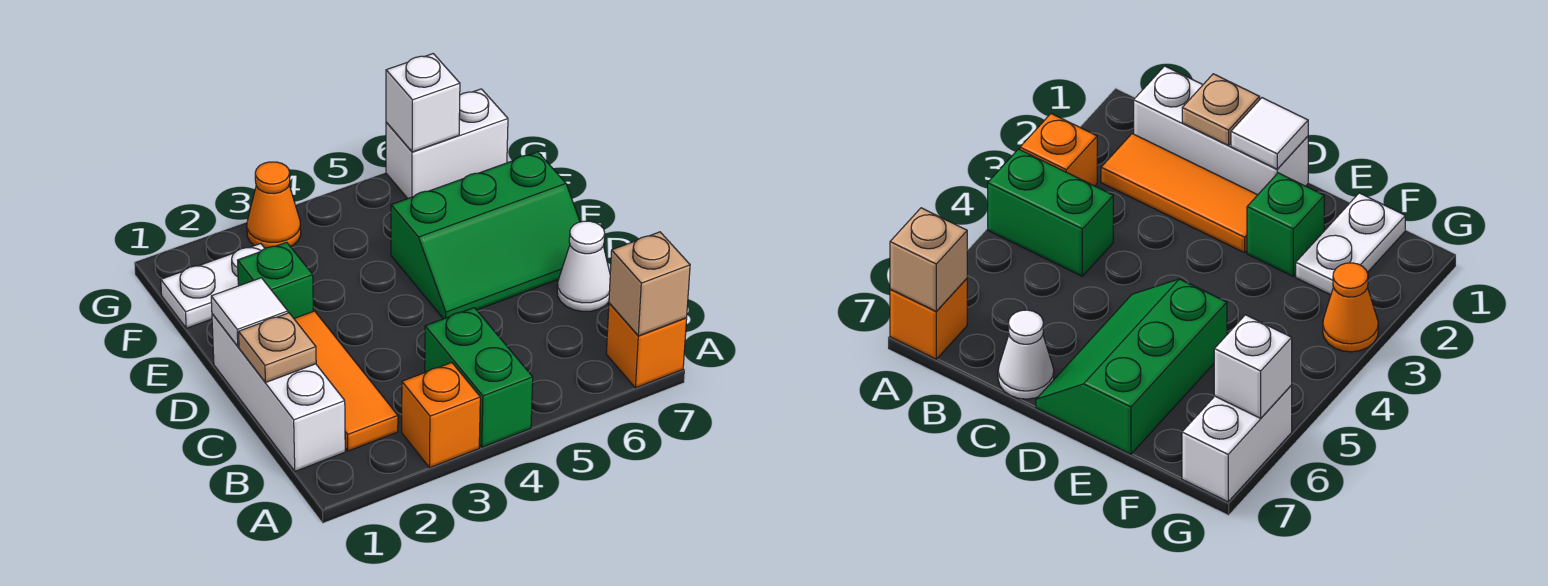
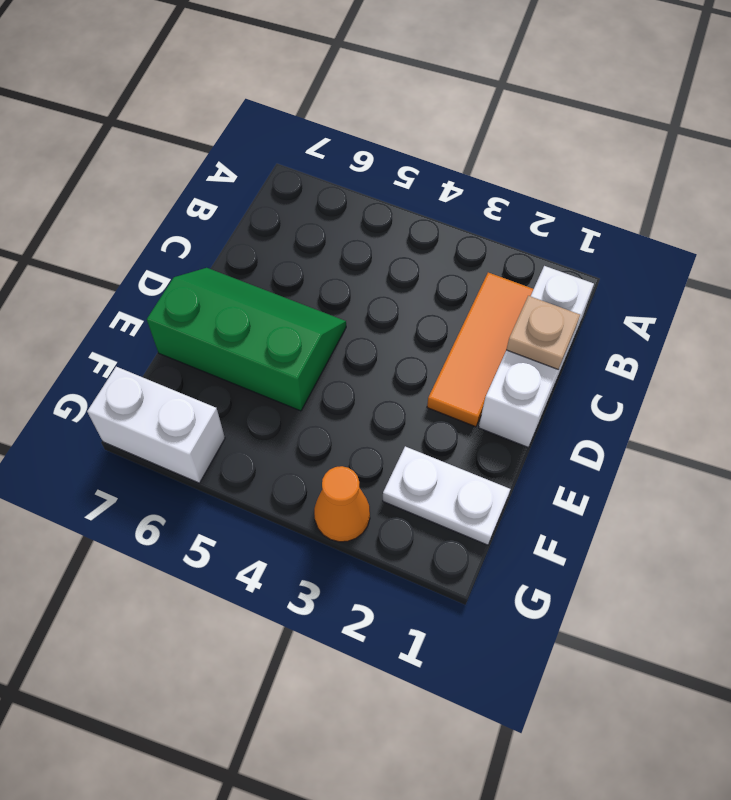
none -> orange brick A3 level 1
none -> green brick A4:B4 level 1
none -> orange brick A7 level 1

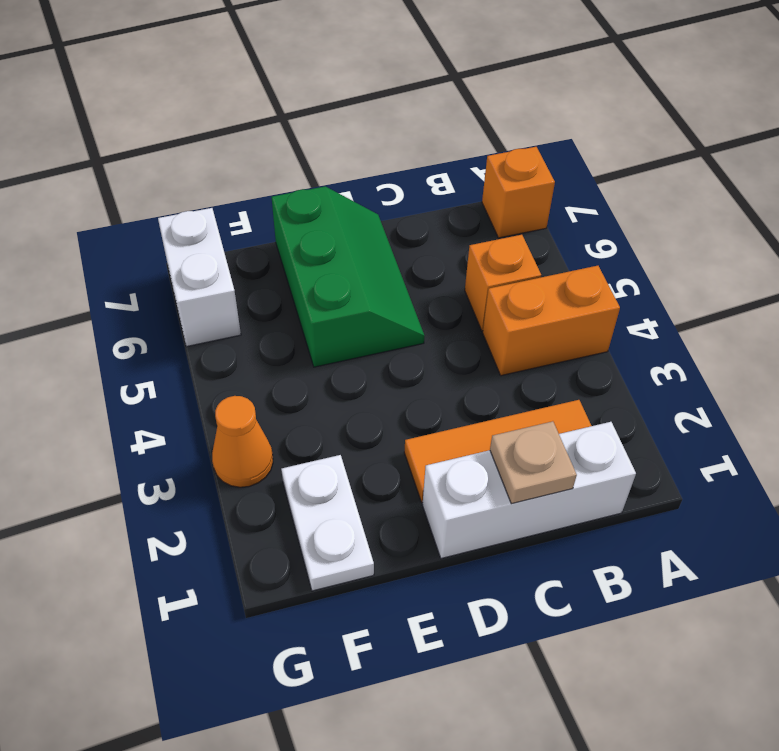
orange brick A4:B4 level 1 -> green brick A4:B4 level 1
orange brick B5 level 1 -> orange brick A3 level 1
none -> white cone C7 level 1
none -> green brick E2 level 1
none -> tan brick A7 level 2

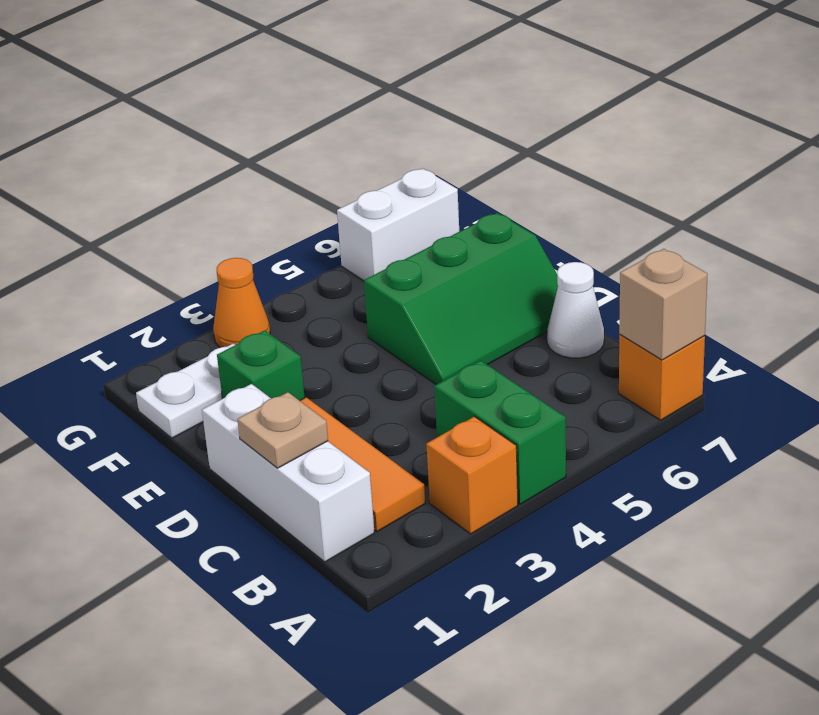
none -> white tile D1 level 2
none -> white brick G6 level 2

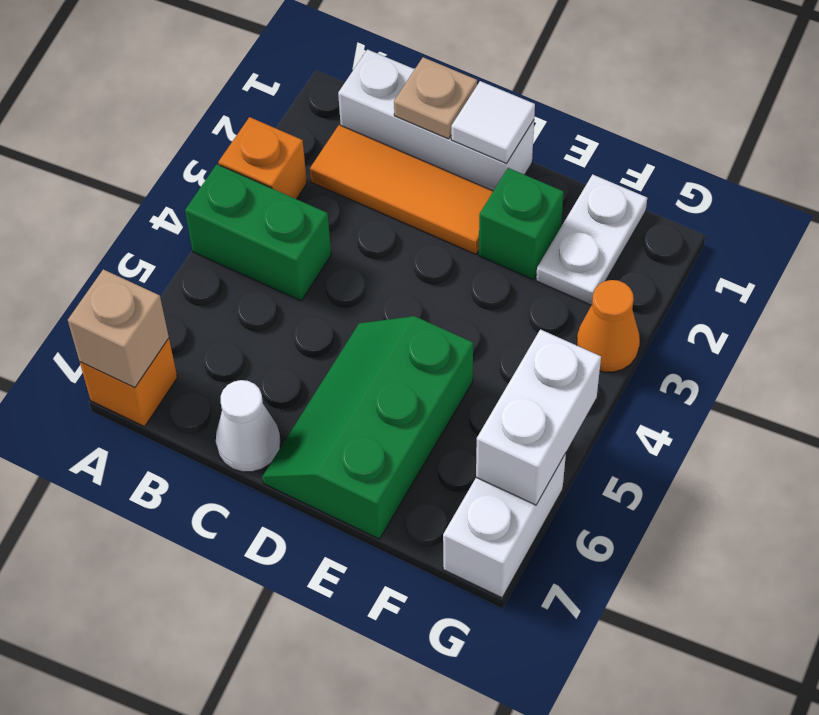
white brick G5:G6 level 2 -> white brick G6 level 2

